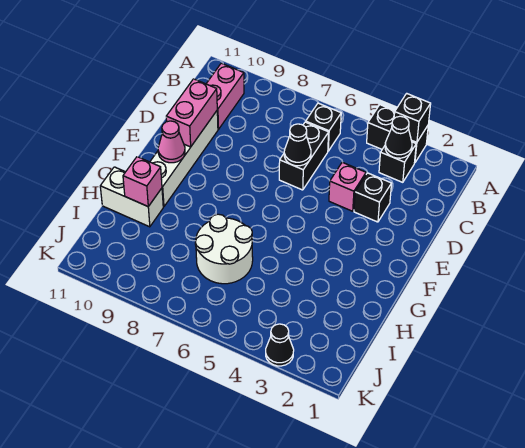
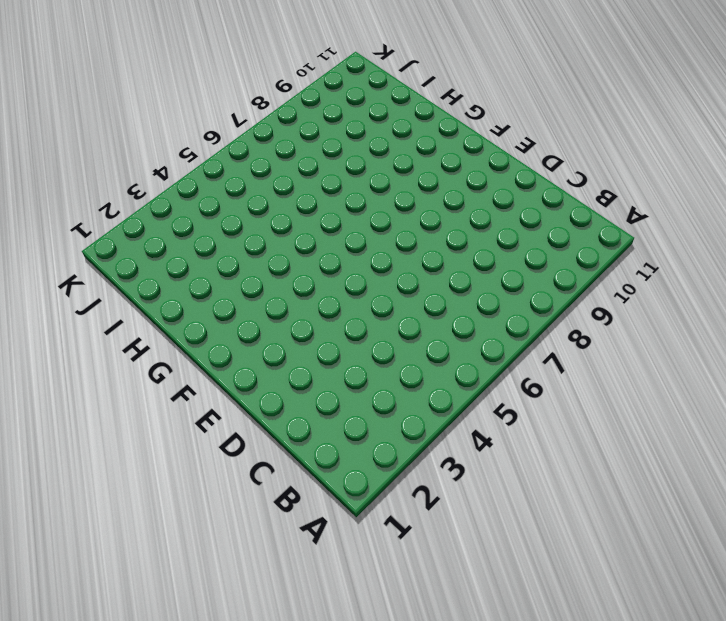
none -> black brick A3:A4 level 1
none -> black brick B3 level 1
none -> black brick B6 level 1

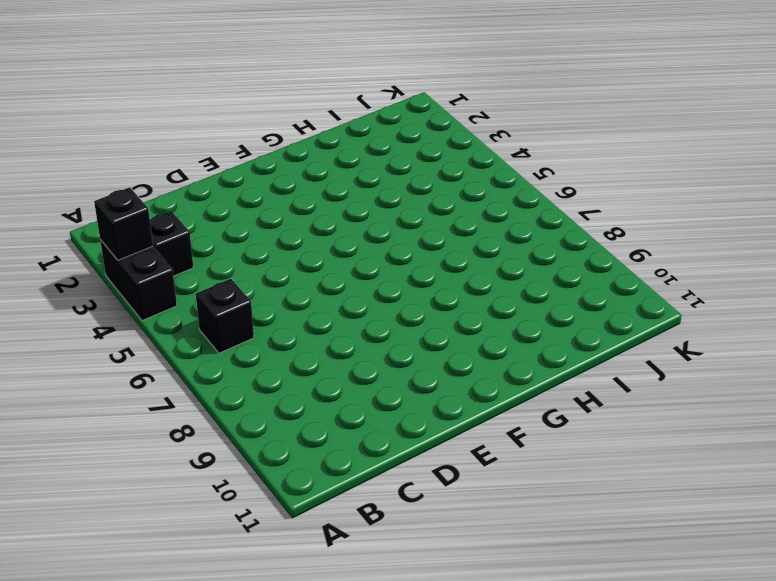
none -> pink brick B10:C10 level 1
none -> black brick C6:D6 level 1
none -> black brick D3 level 1

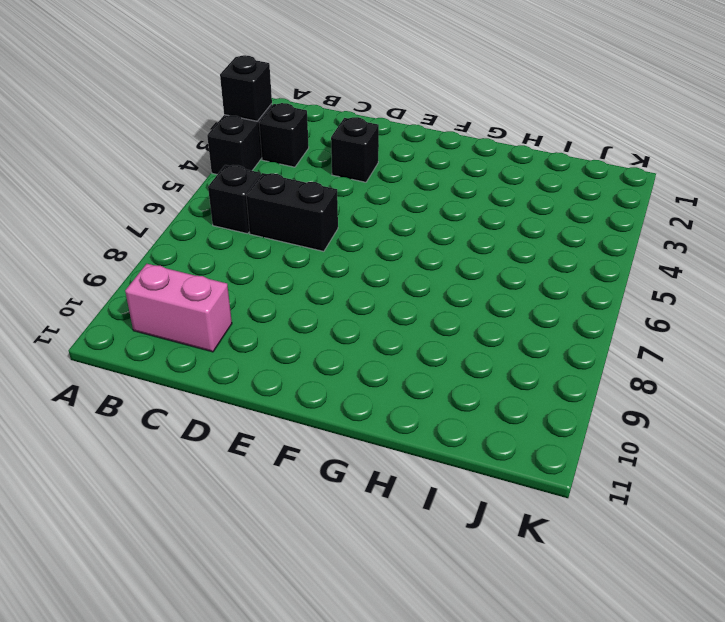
none -> pink brick D4 level 1
none -> white brick D10:G10 level 1
none -> white round brick H6:I7 level 1

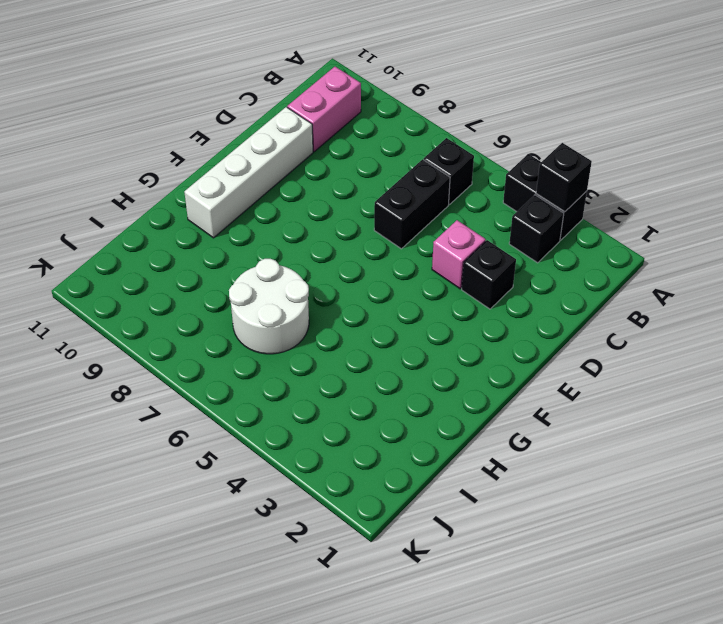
none -> white brick H10:H11 level 1
none -> black cone K3 level 1
none -> black cone B3 level 2

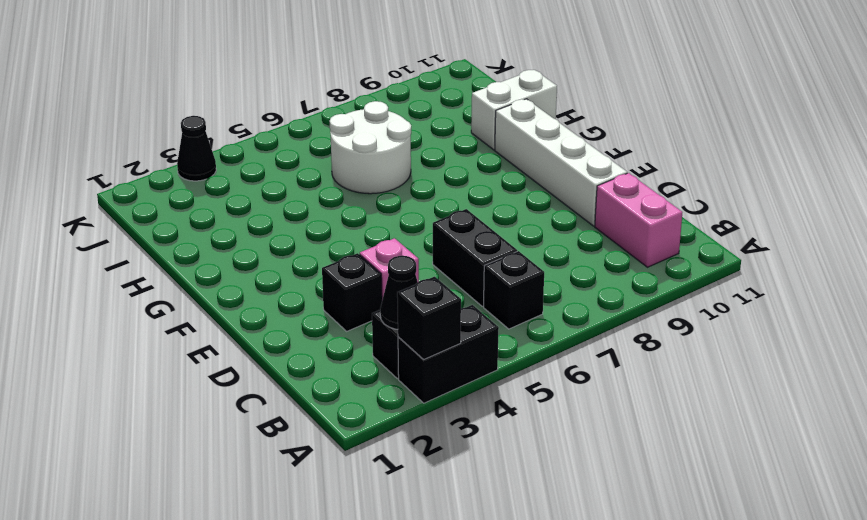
none -> black cone D6 level 2
none -> pink brick D10:E10 level 2
none -> pink cone F10 level 2

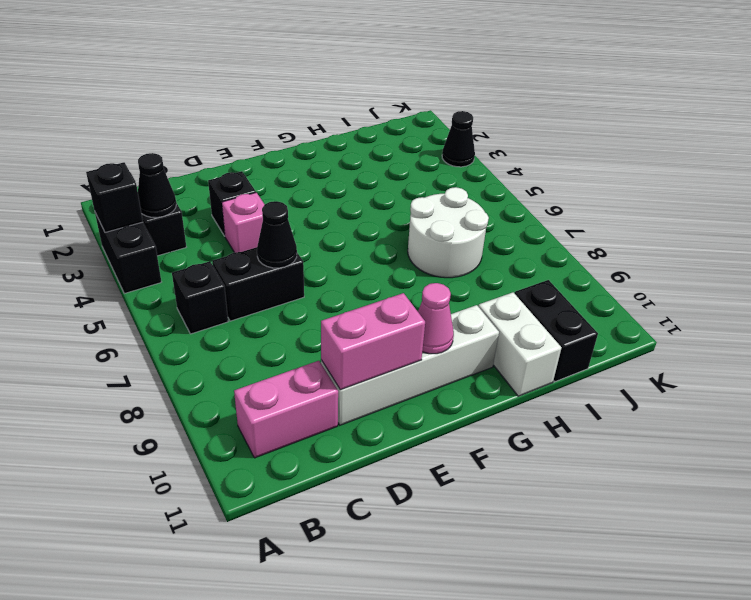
black brick I10:I11 level 1 -> none
none -> pink brick H10 level 2

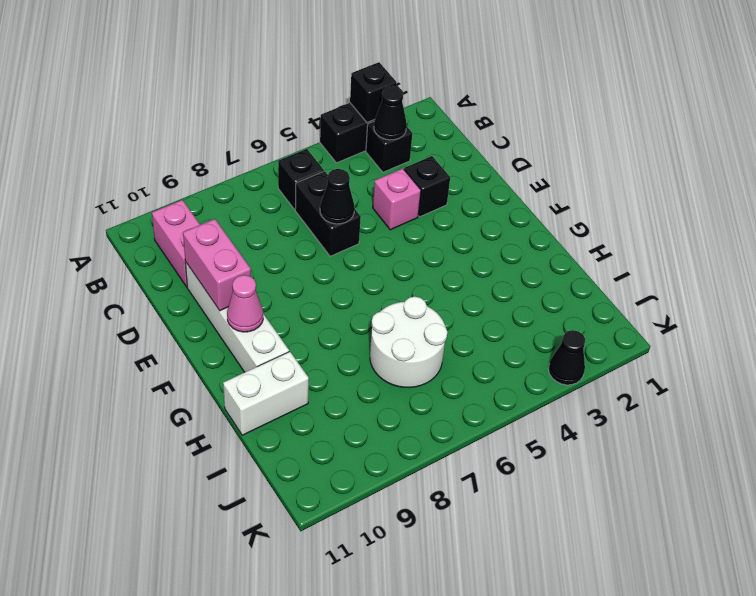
none -> pink brick H10 level 2

